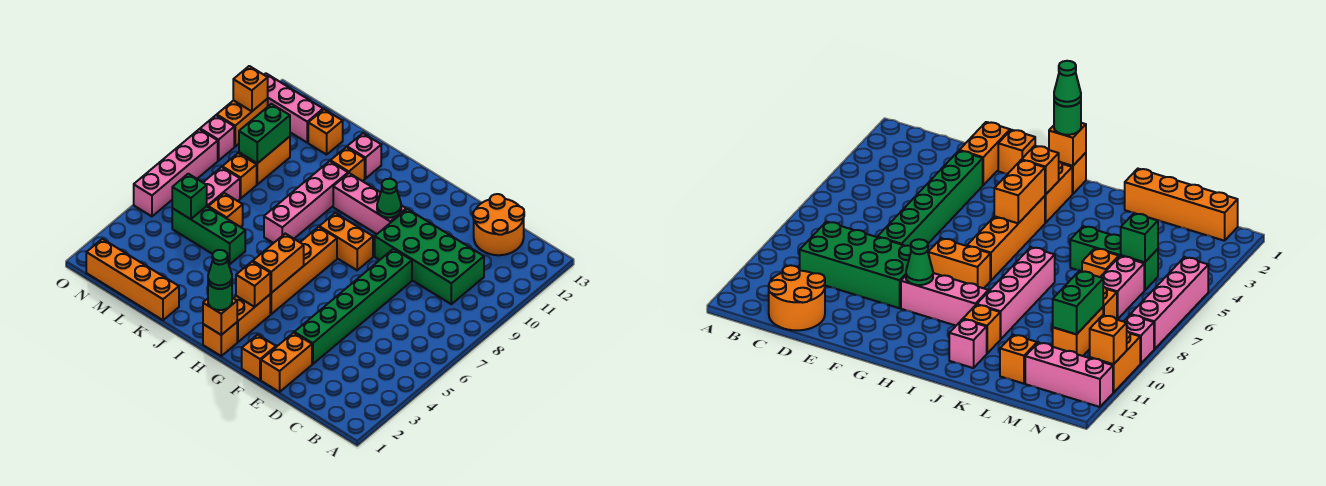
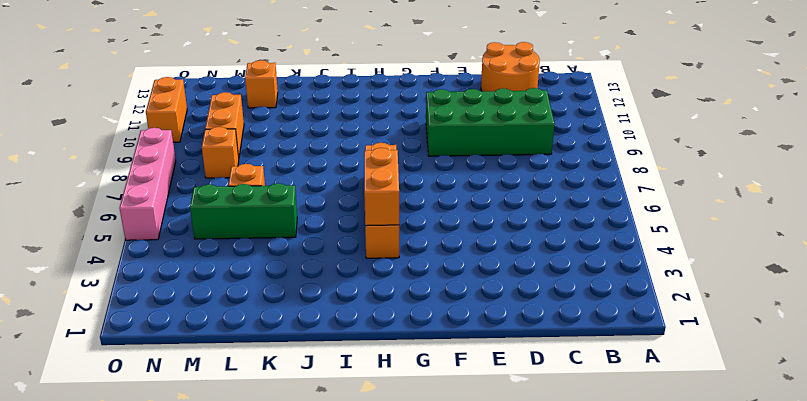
none -> orange brick E1:E2 level 1
none -> green brick E3:E8 level 1
none -> orange brick F1 level 1
none -> orange brick G8:H8 level 1

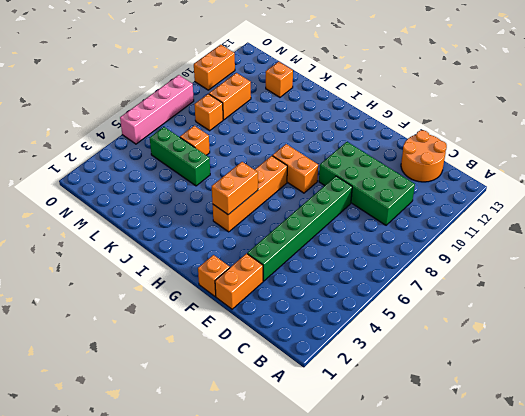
none -> pink brick G10:I10 level 1
none -> orange brick H1 level 1
none -> orange brick H2:H3 level 1
none -> pink brick J7:J10 level 1

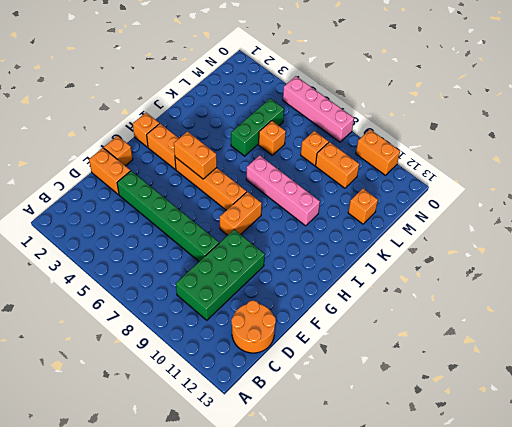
none -> pink brick G10:I10 level 1
none -> orange brick J11 level 1
none -> pink brick J12 level 1
none -> orange brick K1:N1 level 1

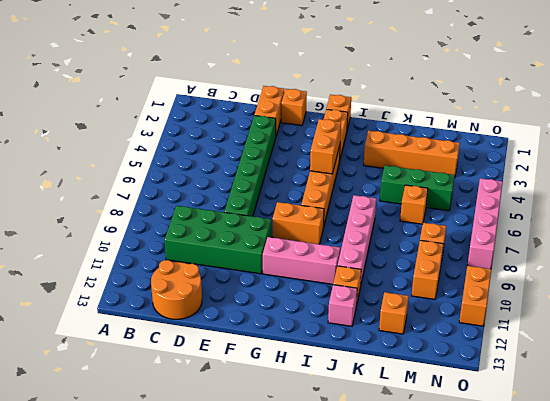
orange brick J3:M3 level 1 -> orange brick K1:N1 level 1
none -> pink brick M6:M7 level 1
none -> pink brick M12:O12 level 1
none -> pink brick O9 level 1
none -> green cone G10 level 2

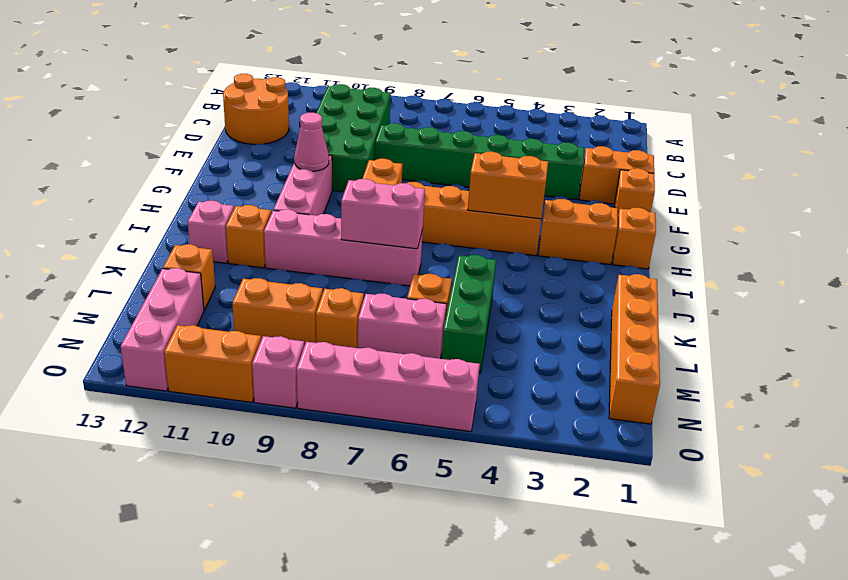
pink cone G10 level 2 -> green cone G10 level 2
pink brick J7:J8 level 2 -> none
none -> orange brick H1 level 2
none -> orange brick H3 level 2
none -> green brick M5 level 2
none -> green brick M9:M10 level 2

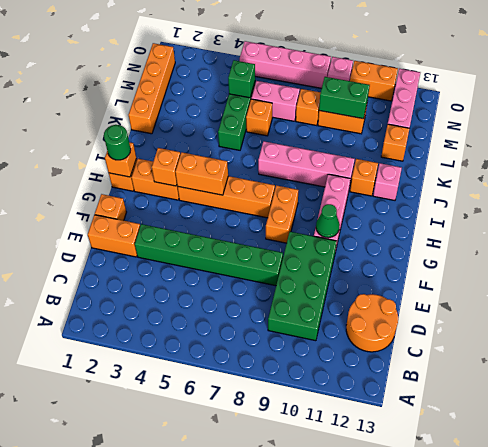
none -> orange brick O11 level 2
none -> green cone H1 level 4

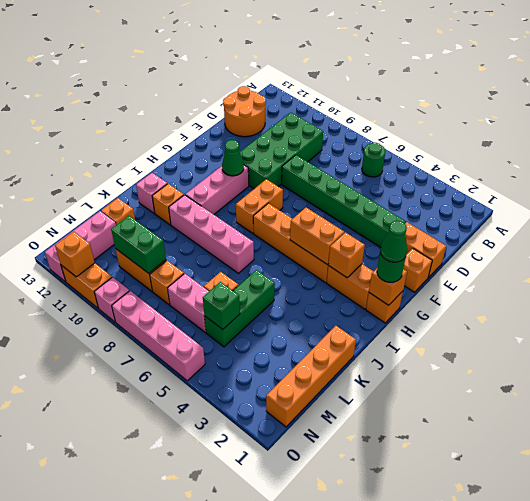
green round brick B6 level 1 -> none

